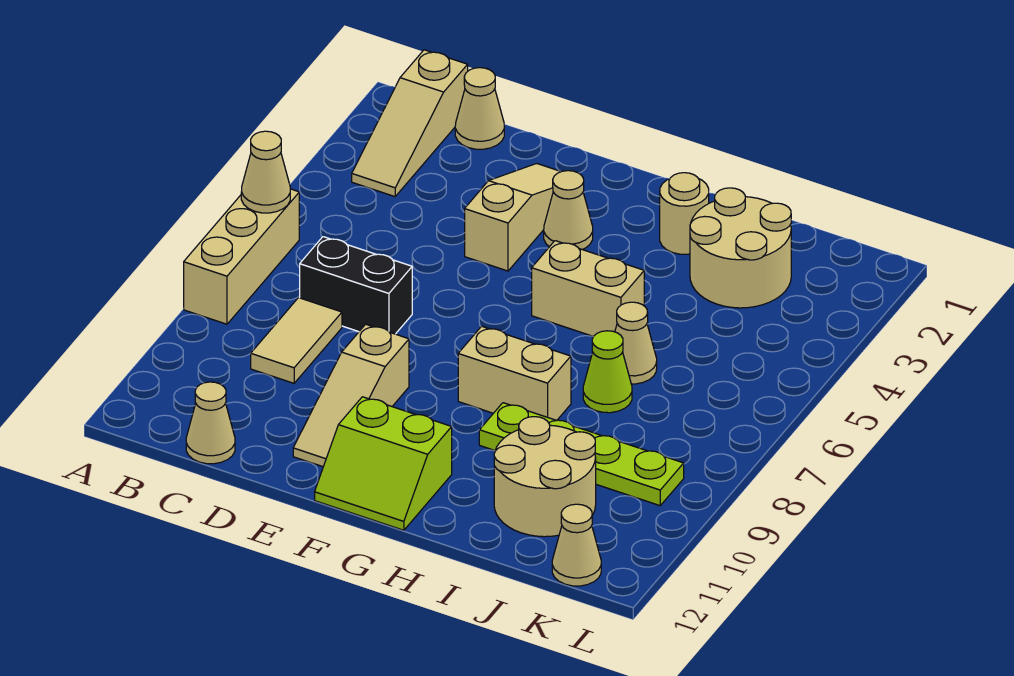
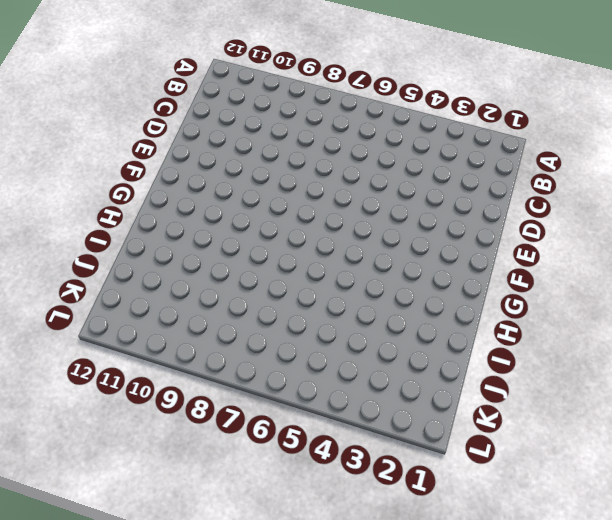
none -> tan brick A6:A8 level 1
none -> tan slope B1:B3 level 1 top 1
none -> tan cone C1 level 1

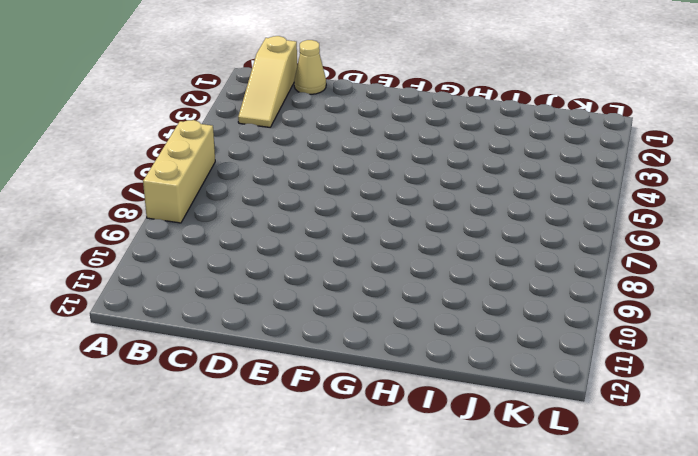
none -> black brick C7:D7 level 1
none -> tan tile C8:C9 level 1
none -> tan cone C12 level 1

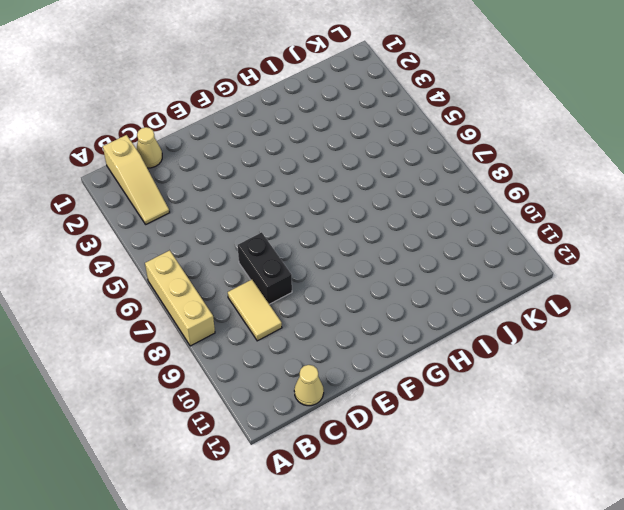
black brick D7:D8 level 1 -> black brick C7:D7 level 1
none -> tan slope E2:E4 level 1 top 4
none -> tan slope E9:E11 level 1 top 9
none -> tan cone F3 level 1

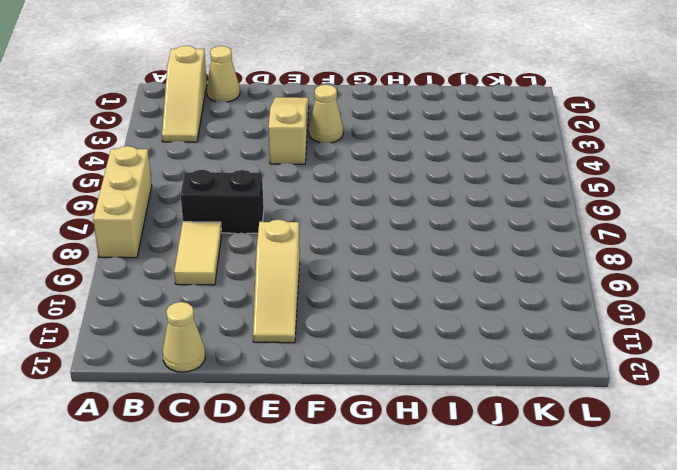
none -> lime slope F11:G12 level 1 top 11
none -> tan brick G5:H5 level 1
none -> tan brick G8:H8 level 1

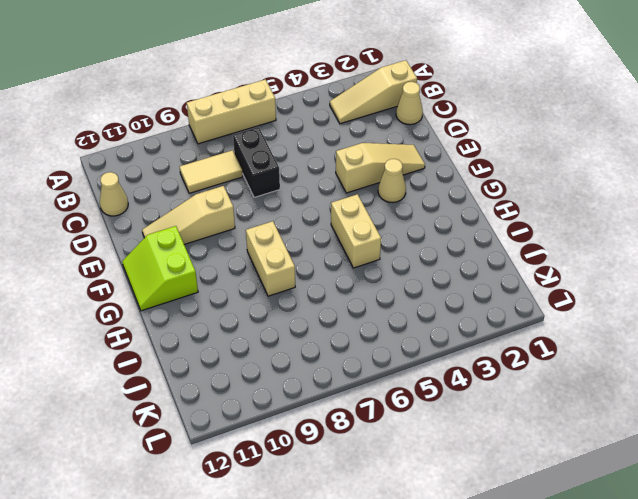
none -> tan round brick H2 level 1
none -> lime plate H9:K9 level 1
none -> tan round brick I2:J3 level 1

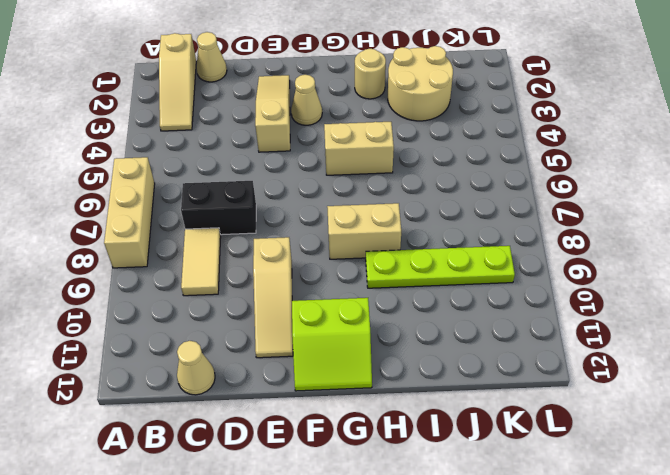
none -> tan cone I6 level 1
none -> lime cone I7 level 1
none -> tan round brick I10:J11 level 1

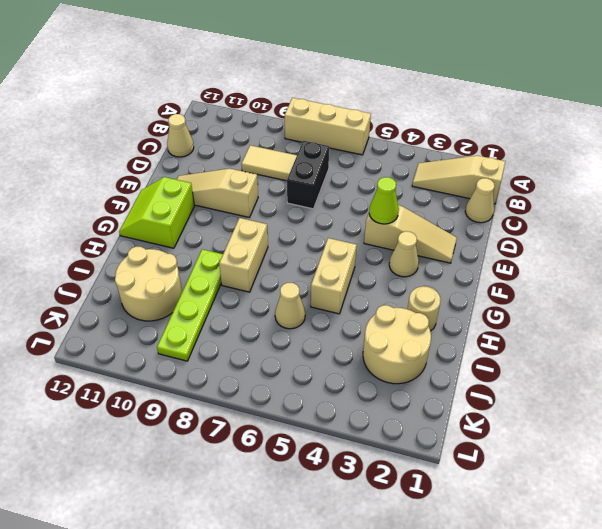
lime cone E4 level 2 -> lime cone I7 level 1
none -> tan cone K12 level 1
none -> tan cone A6 level 2

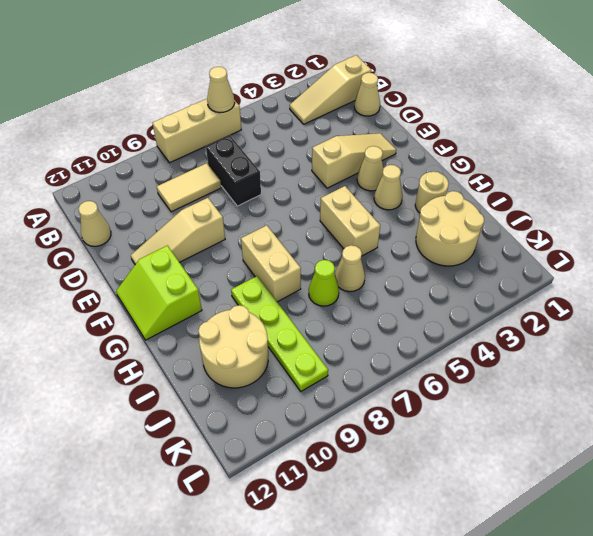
tan cone G3 level 1 -> tan cone K12 level 1

